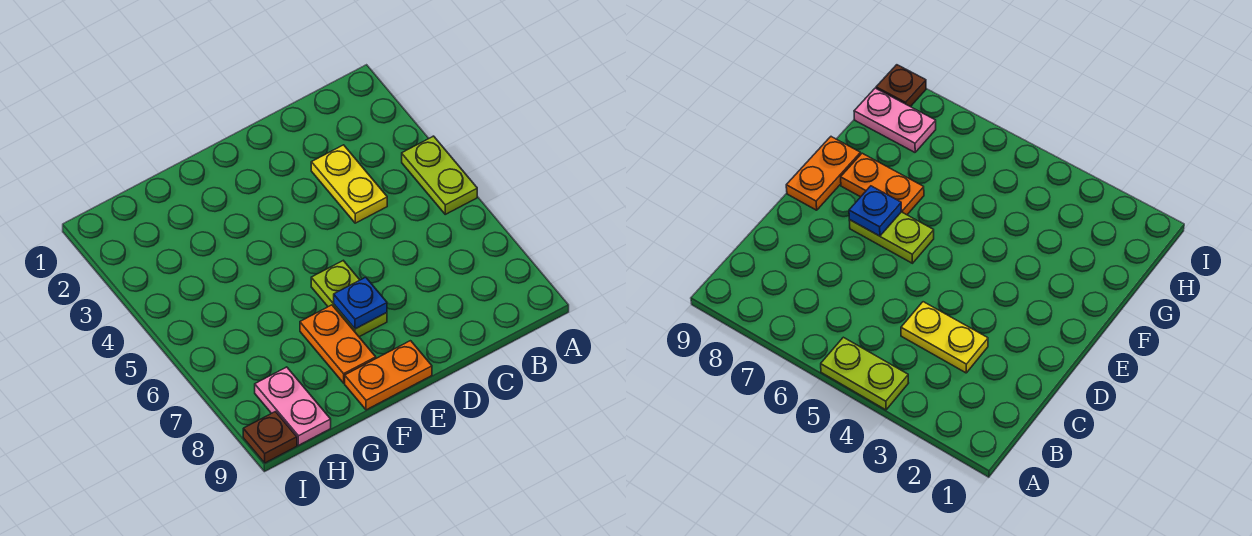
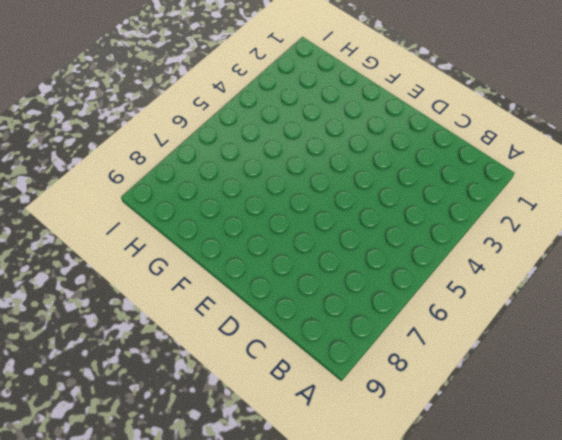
none -> lime plate A4:A5 level 1
none -> yellow plate C3:C4 level 1

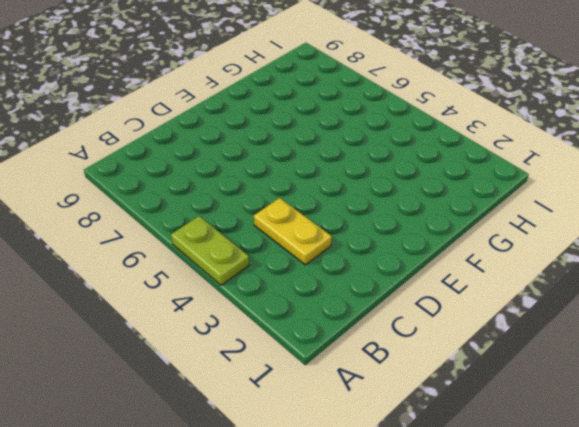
none -> lime plate E6:E7 level 1
none -> orange plate E9:F9 level 1

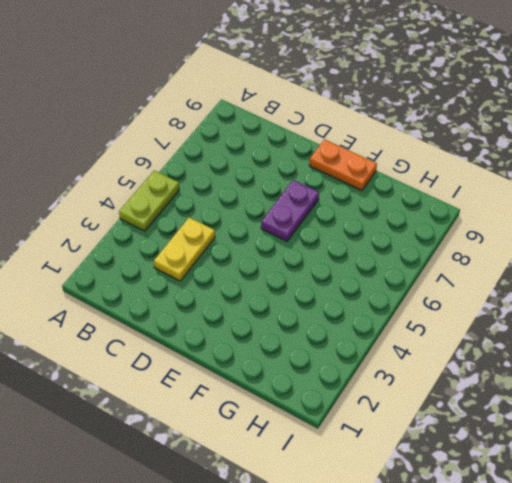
purple plate E6:E7 level 1 -> lime plate E6:E7 level 1
none -> orange plate F7:F8 level 1
none -> pink plate H8:H9 level 1

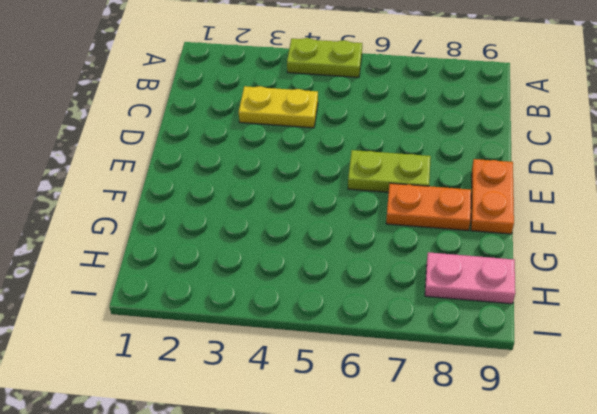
none -> brown plate I9 level 1
none -> blue plate E7 level 2

